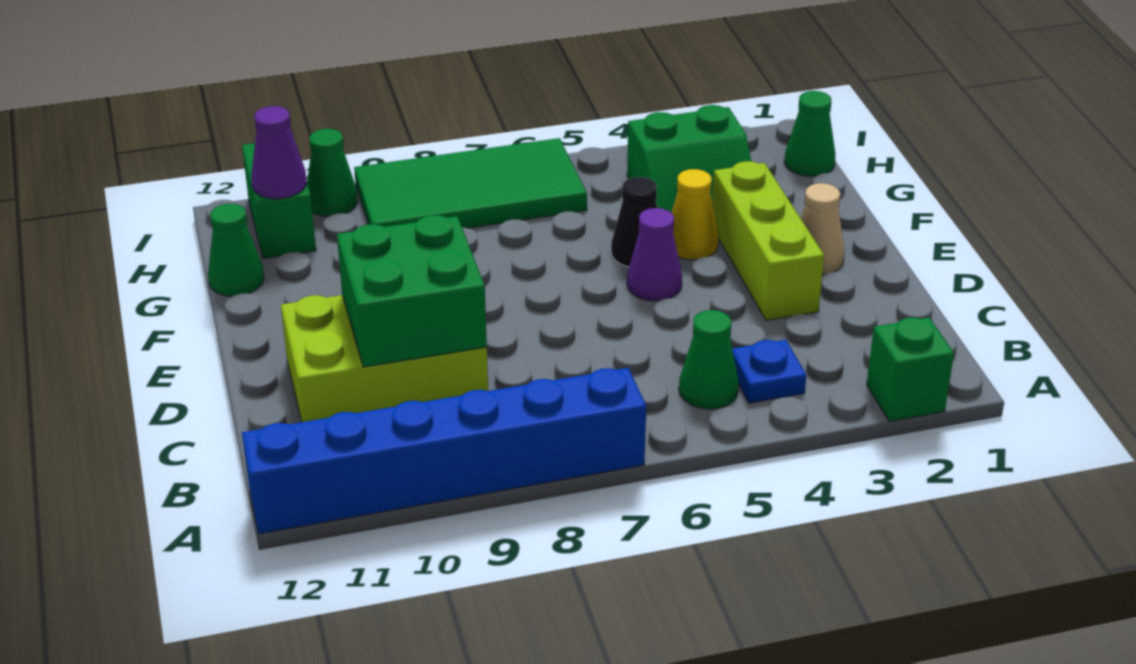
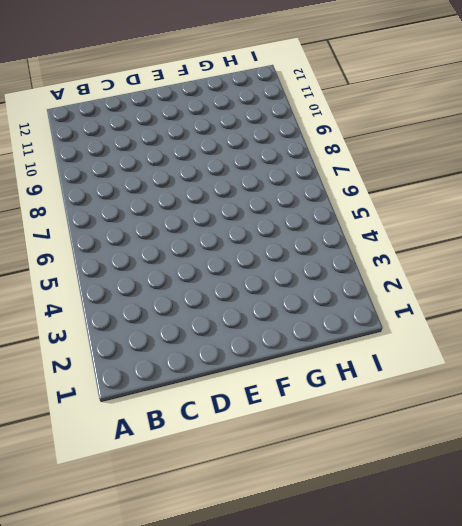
none -> green brick A2 level 1
none -> blue brick A7:A12 level 1
none -> blue plate B4 level 1

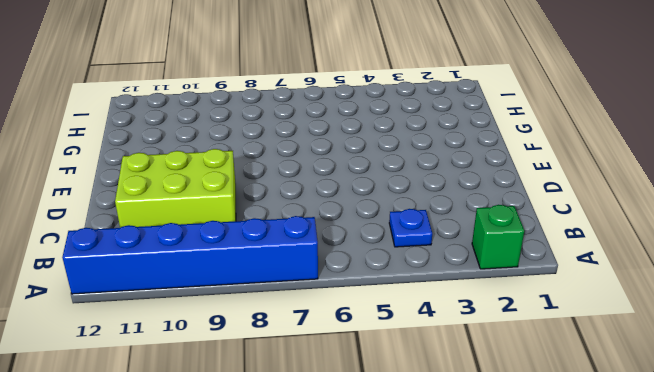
none -> green cone B5 level 1
none -> lime brick D3:F3 level 1
none -> tan cone E2 level 1

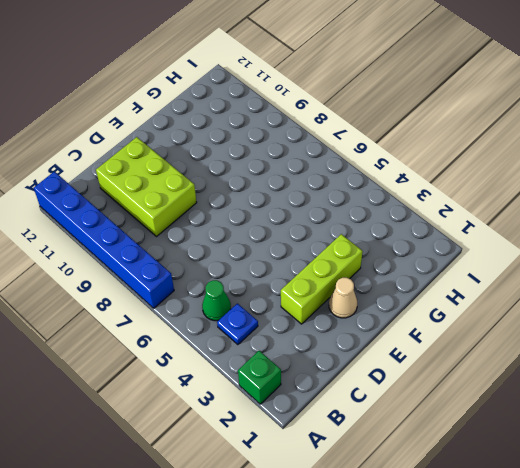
none -> purple cone E5 level 1
none -> yellow cone F4 level 1
none -> black cone F5 level 1

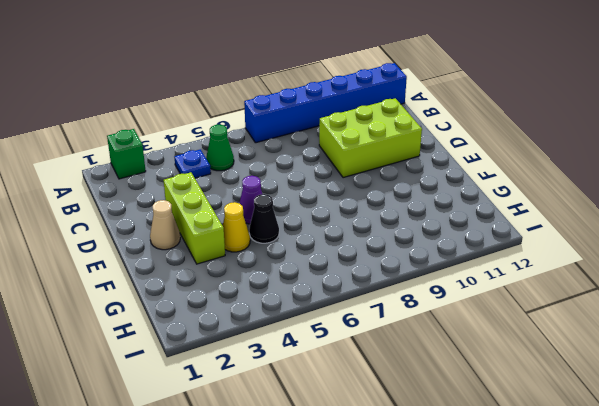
none -> green slope G3:H4 level 1 top H
none -> green cone G12 level 1
none -> green cone H1 level 1

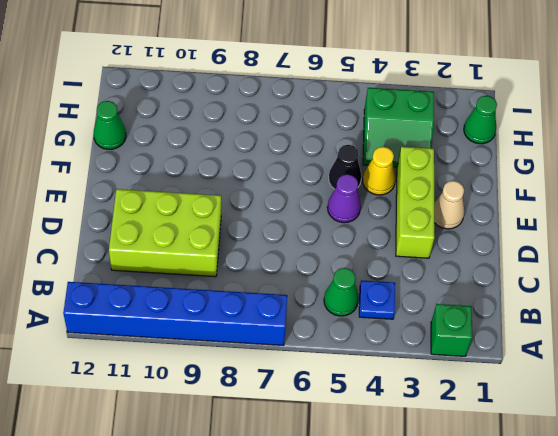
none -> green tile H6:I9 level 1
none -> green brick H11:I11 level 1
none -> green cone I10 level 1

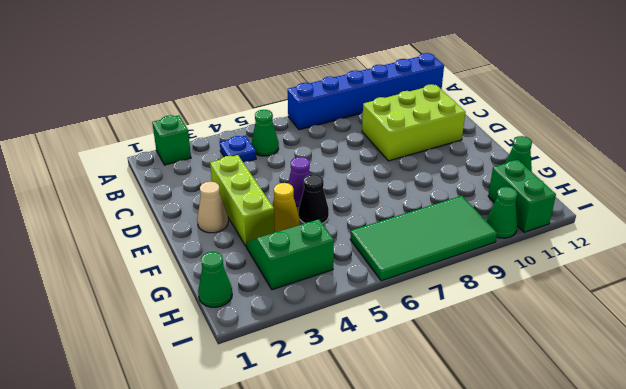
none -> green brick C9:D10 level 2
none -> purple cone H11 level 2

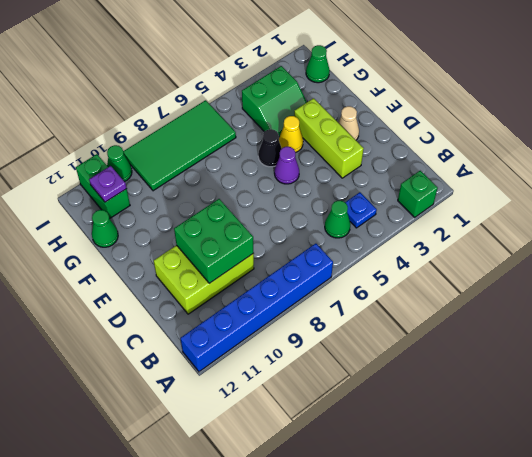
purple plate H11 level 2 -> purple cone H11 level 2

